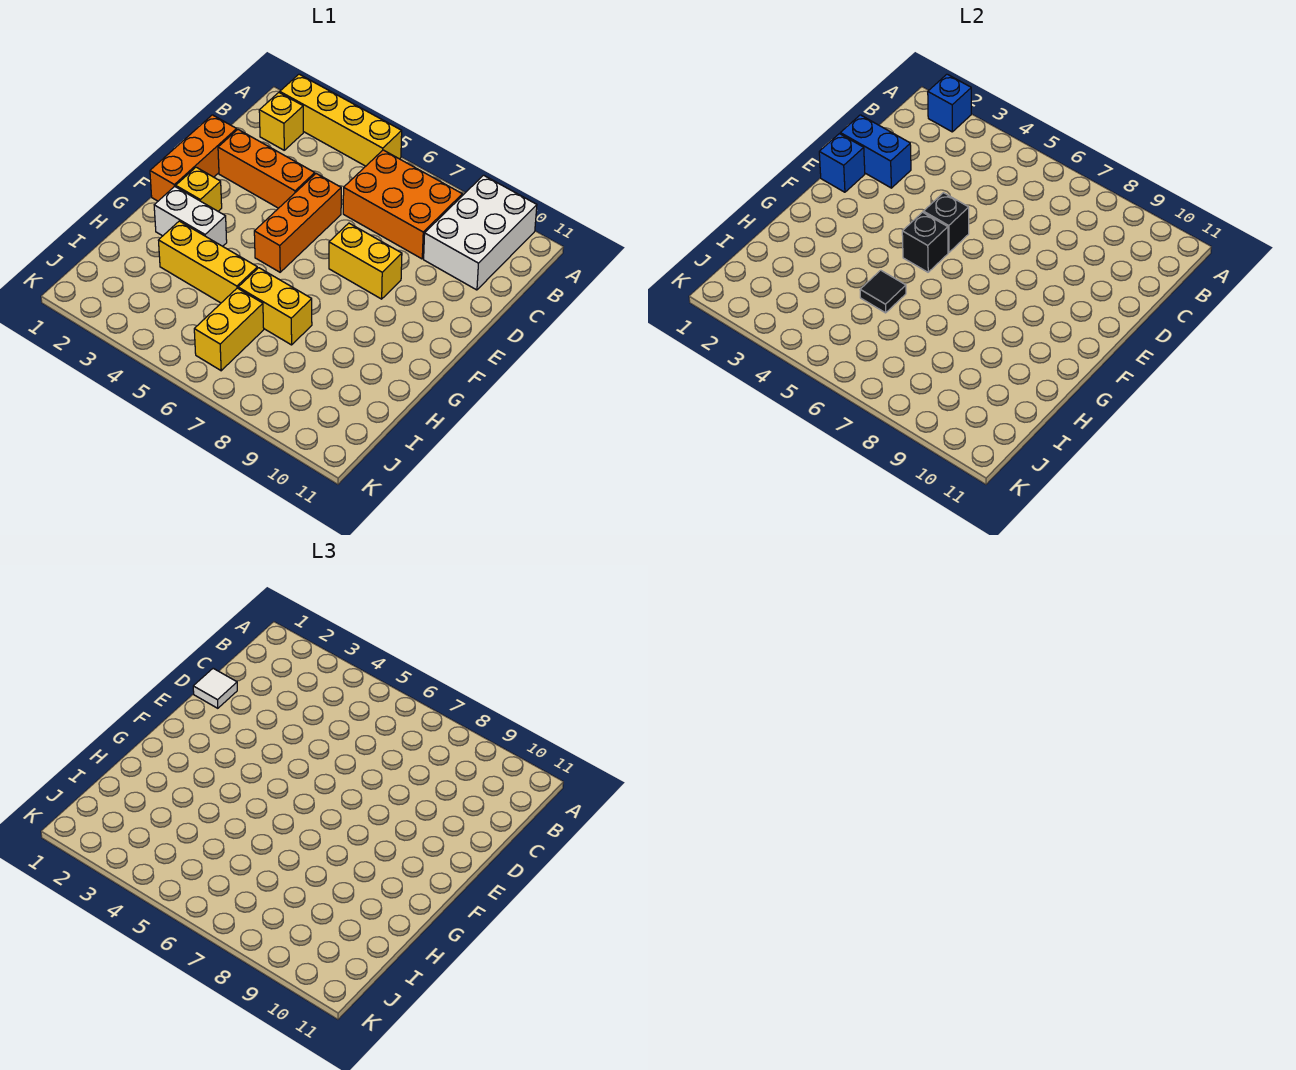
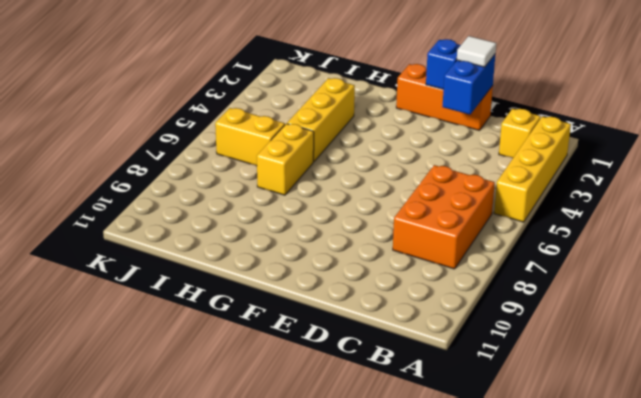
none -> white brick A9:C10 level 1
none -> orange brick D2:D4 level 1
none -> orange brick D5:F5 level 1

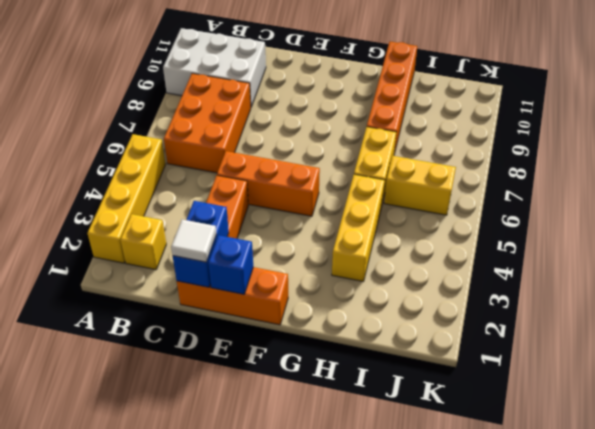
orange brick H8:H11 level 1 -> none
none -> yellow brick E7:E8 level 1
none -> yellow brick F2 level 1
none -> white brick G2:G3 level 1

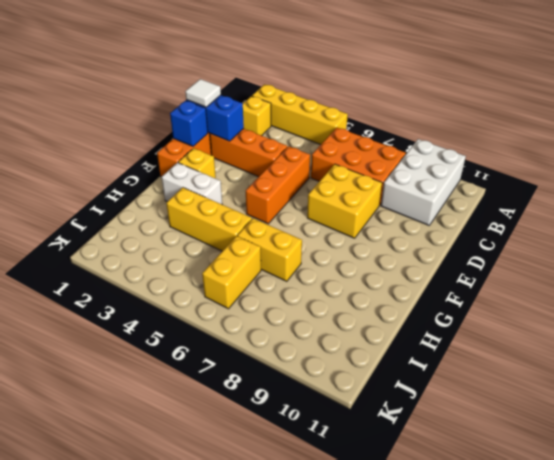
yellow brick D7:E8 level 1 -> yellow brick E7:E8 level 1
none -> blue brick A2 level 2
none -> black brick E5 level 2
none -> black brick F5 level 2

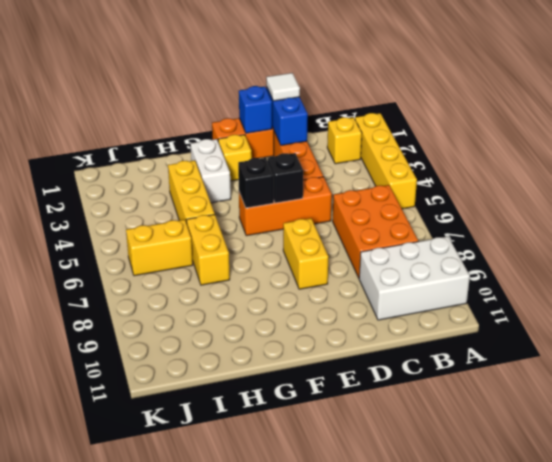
none -> blue brick A2 level 2
none -> black tile H5 level 2

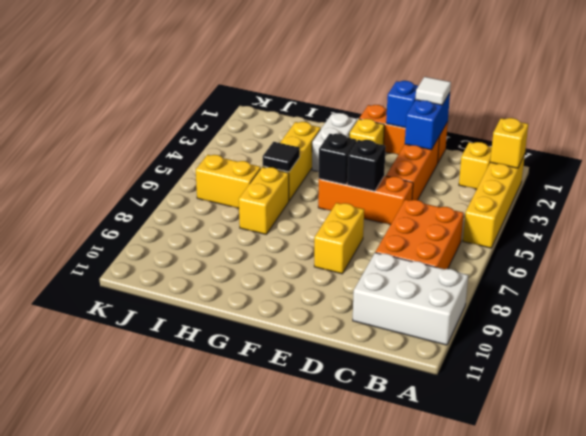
yellow brick A2 level 2 -> blue brick A2 level 2

